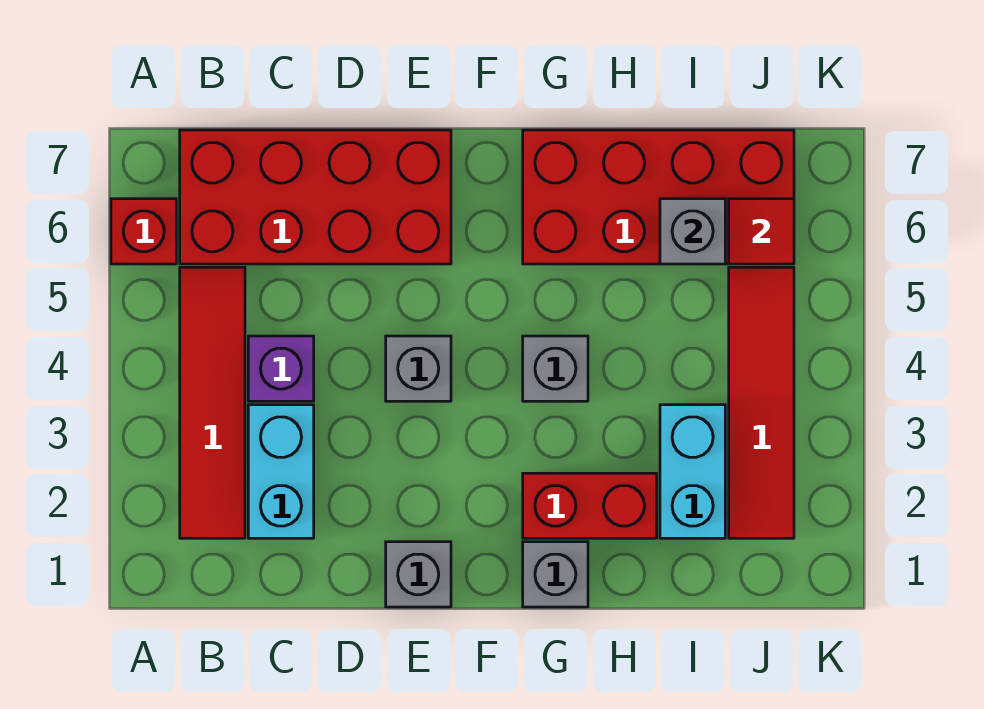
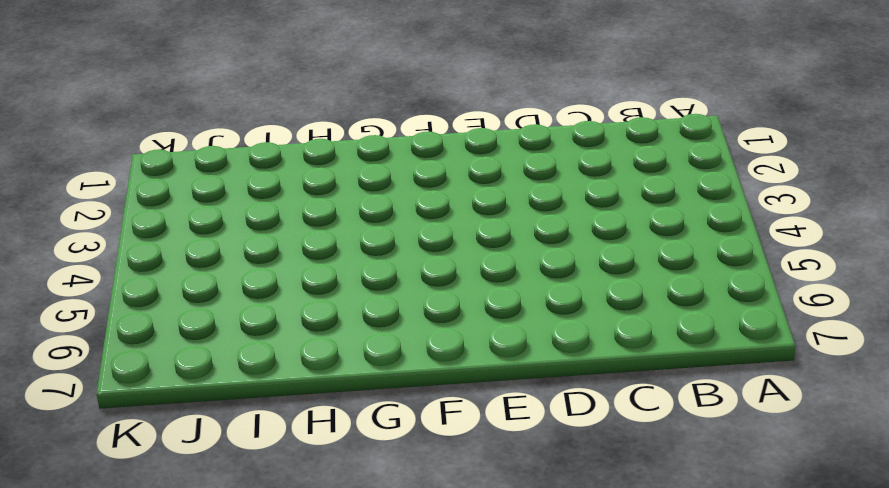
none -> red brick A6 level 1
none -> red tile B2:B5 level 1
none -> red brick B6:E7 level 1

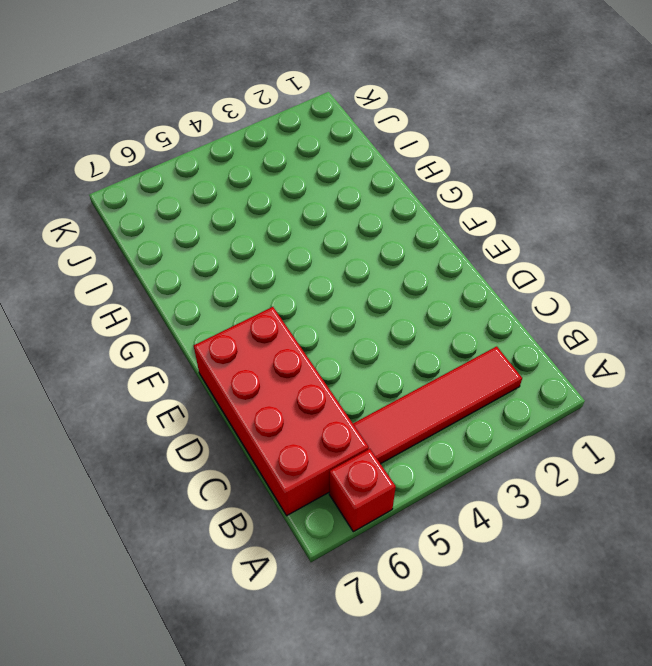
none -> cyan brick C2:C3 level 1
none -> purple brick C4 level 1
none -> grey brick E1 level 1

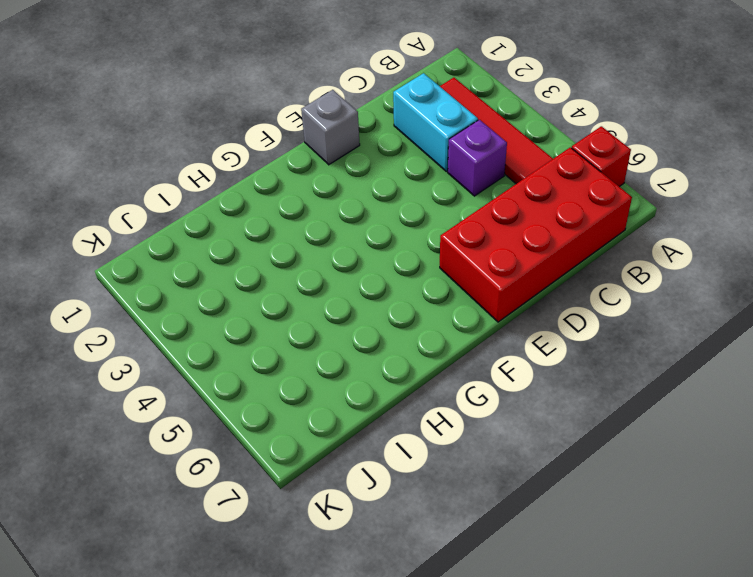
none -> grey brick E4 level 1
none -> grey brick G1 level 1
none -> red brick G2:H2 level 1

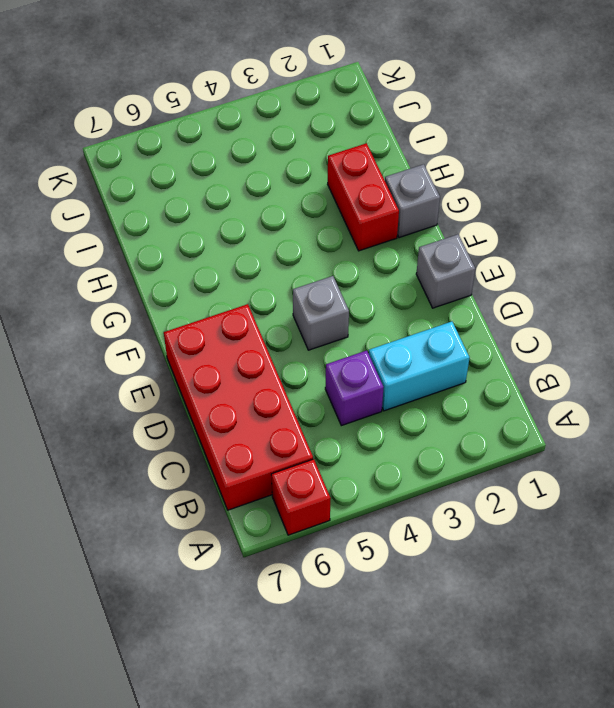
none -> red tile B2:B5 level 1
none -> grey brick G4 level 1
none -> red brick G6:J7 level 1

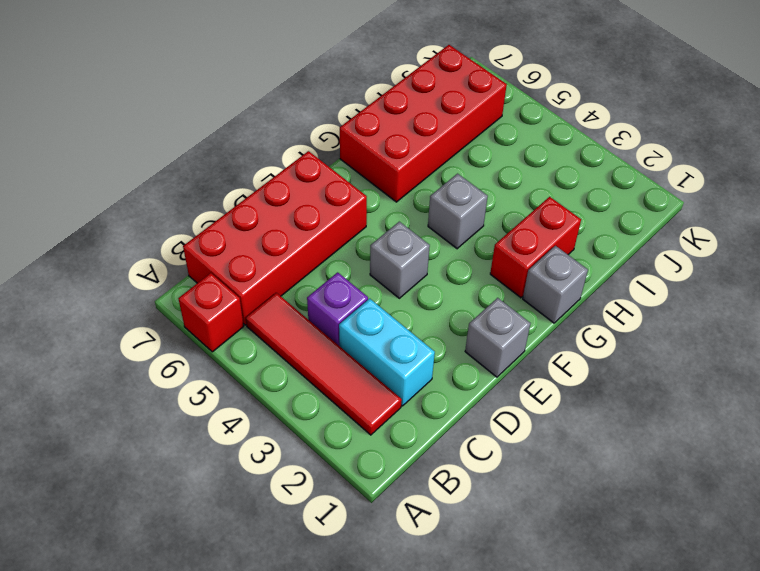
none -> cyan brick I2:I3 level 1
none -> red tile J2:J5 level 1
none -> grey brick I6 level 2

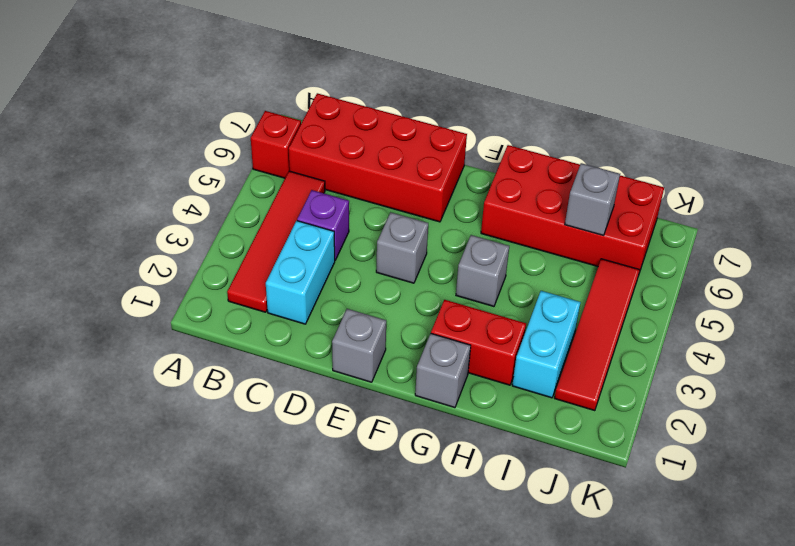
none -> red tile J6 level 2

